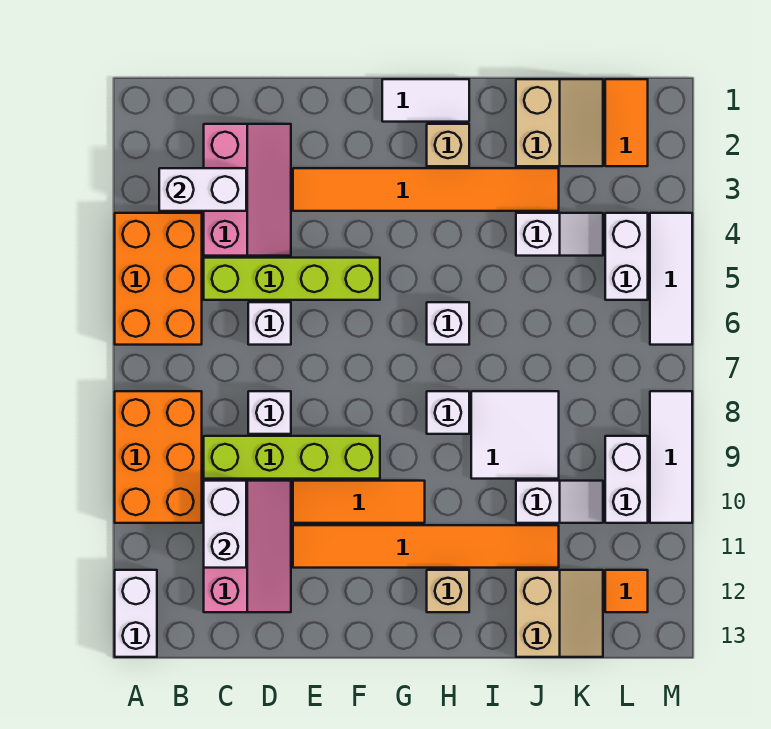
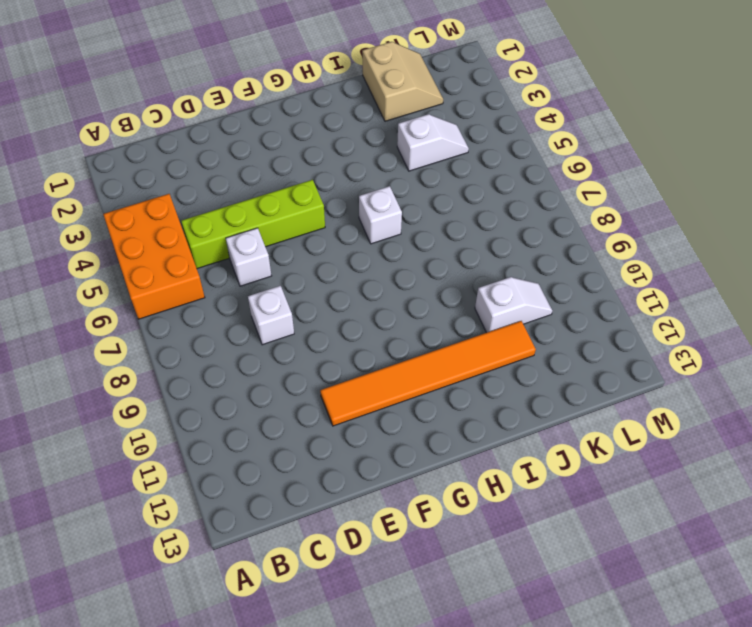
none -> orange brick A8:B10 level 1
none -> white brick A12:A13 level 1
none -> pink slope C2:D4 level 1 top C
none -> lime brick C9:F9 level 1

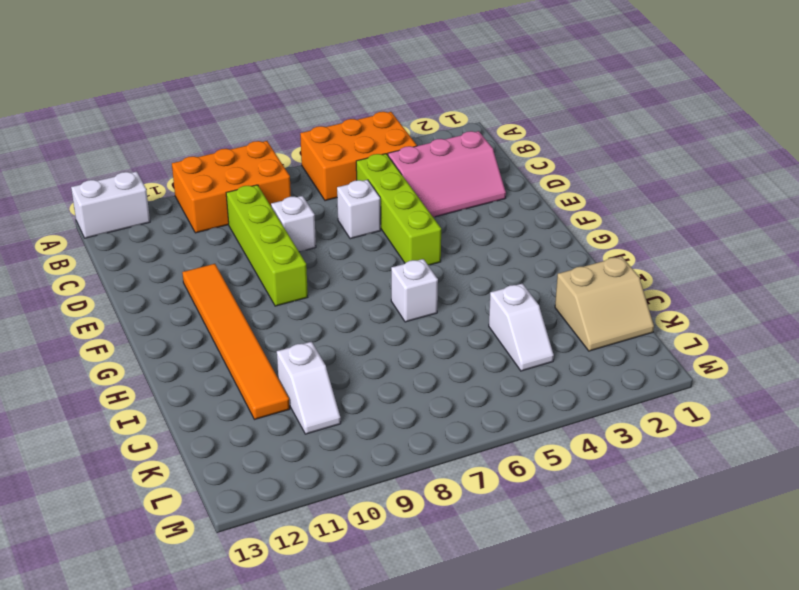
none -> pink slope C10:D12 level 1 top C
none -> orange tile E3:J3 level 1
none -> orange tile E10:G10 level 1
none -> white tile G1:H1 level 1

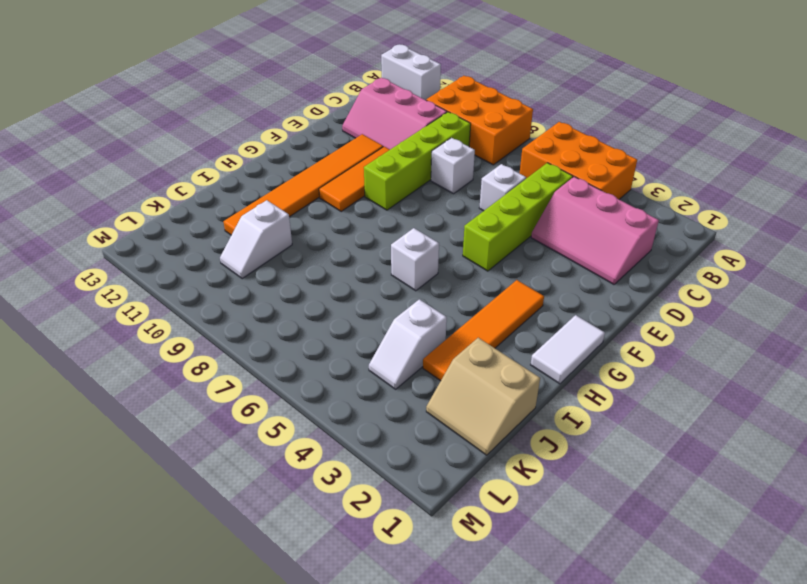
orange tile G3:J3 level 1 -> orange tile E3:J3 level 1
none -> tan brick H2 level 1
none -> white brick H8 level 1
none -> tan brick H12 level 1
none -> white tile I8:J9 level 1

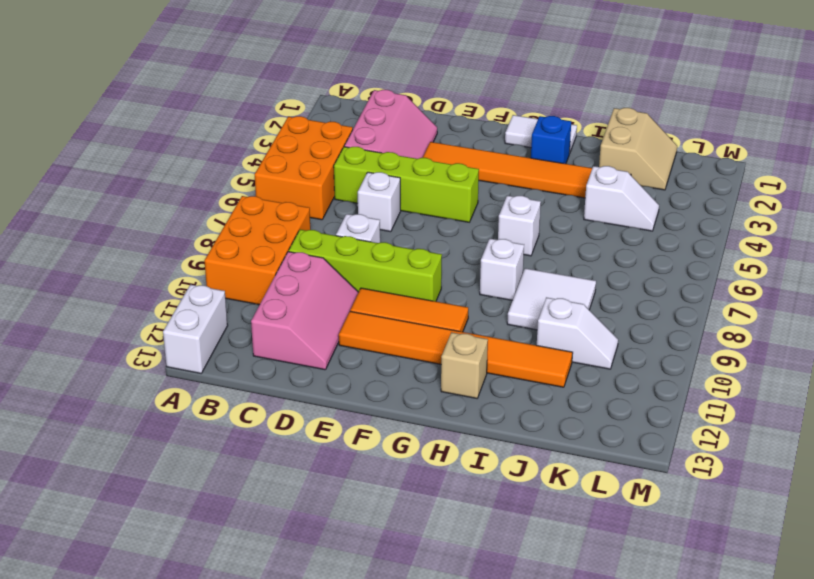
blue brick H2 level 1 -> tan brick H2 level 1
none -> tan slope J12:K13 level 1 top J
none -> orange tile L1:L2 level 1
none -> white brick L4:L5 level 1
none -> white brick L9:L10 level 1

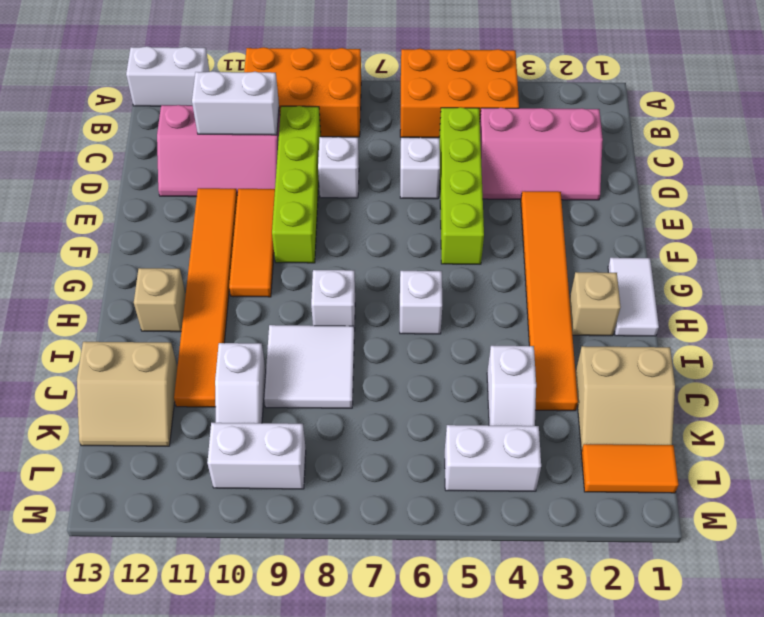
none -> orange tile L12 level 1
none -> white tile M4:M6 level 1
none -> white tile M8:M10 level 1
none -> white brick B3:C3 level 2

